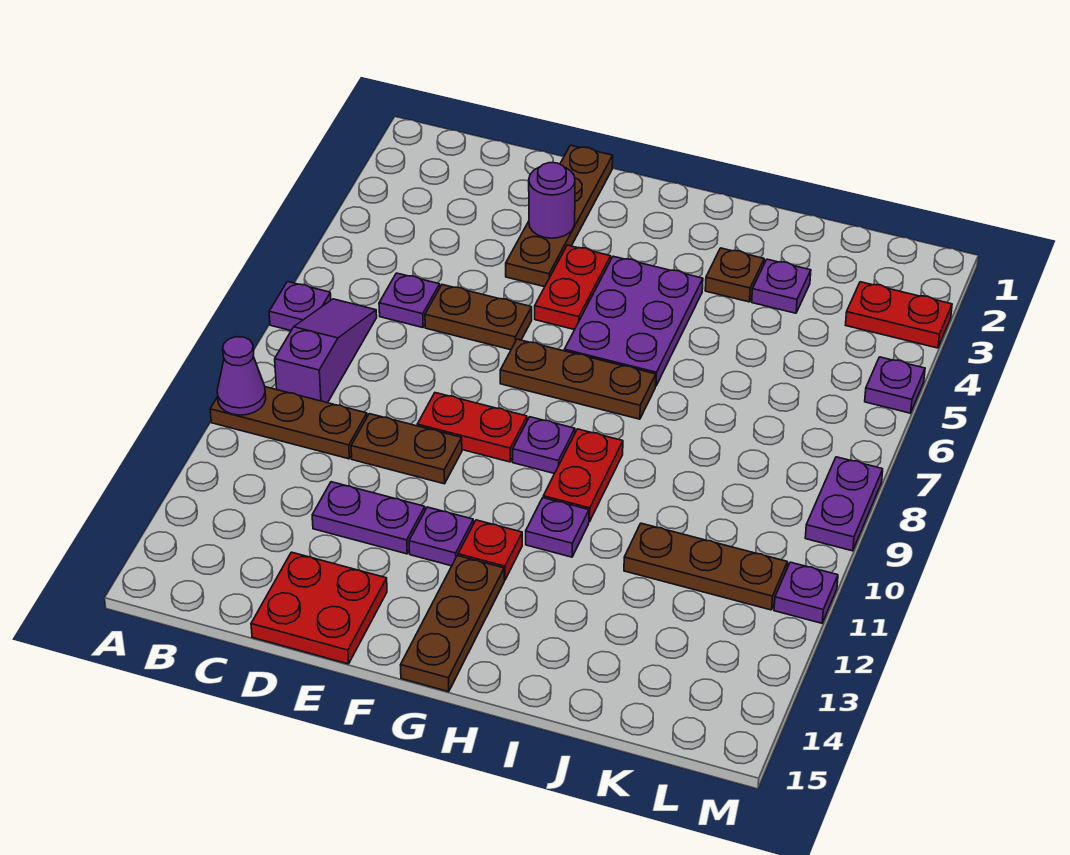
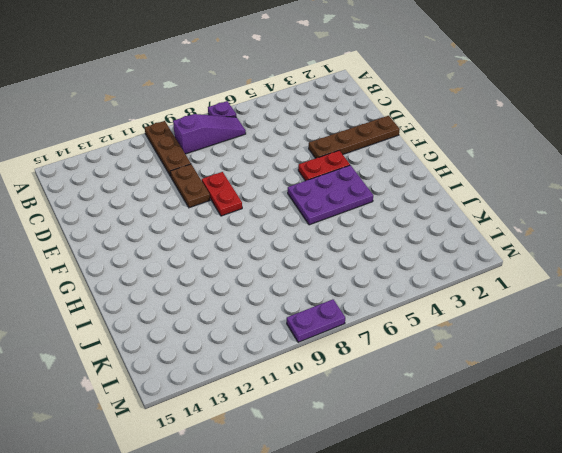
none -> purple plate C6 level 1
none -> brown plate D6:E6 level 1
none -> purple plate D12:E12 level 1

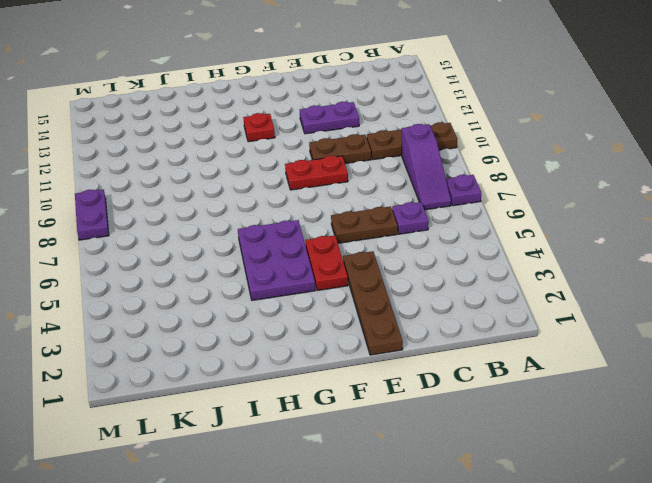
none -> red plate D14:E15 level 1
none -> brown plate F7:H7 level 1
none -> purple plate F12 level 1

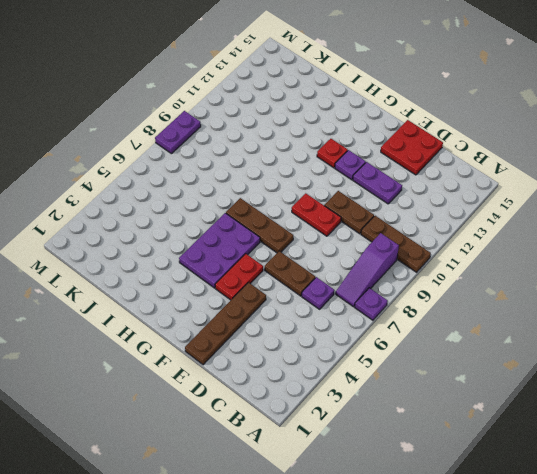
none -> purple plate G9 level 1
none -> brown plate G13:G15 level 1
none -> red plate H9:H10 level 1

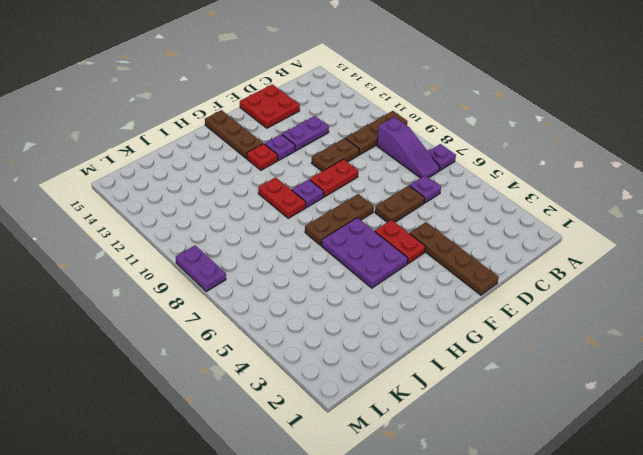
none -> purple plate H11 level 1
none -> brown plate I3 level 1
none -> purple plate J3 level 1

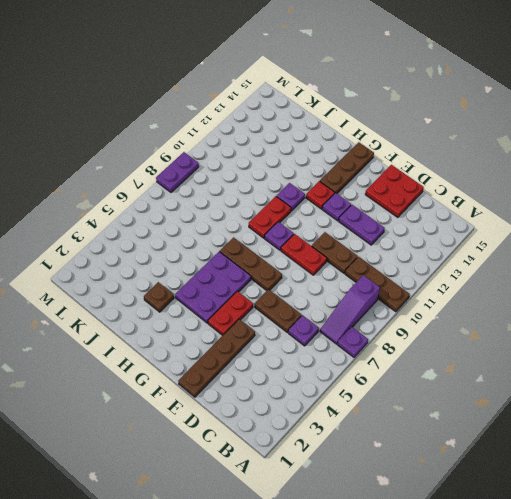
none -> purple plate J3 level 1
none -> brown plate J11:L11 level 1
none -> red plate L3:M3 level 1

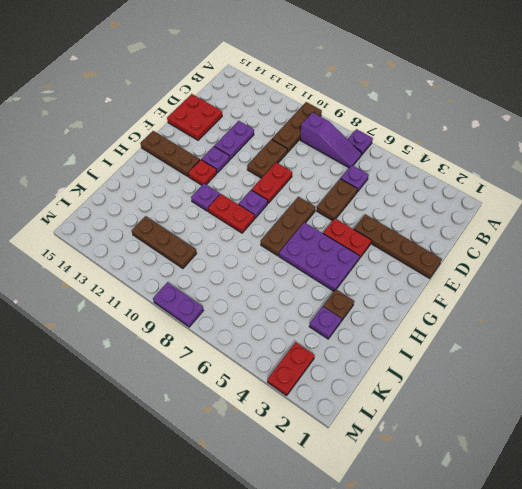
brown plate K10:K12 level 1 -> brown plate J11:L11 level 1
none -> purple plate M5 level 1
none -> purple plate M11 level 1
none -> purple cone A10 level 2

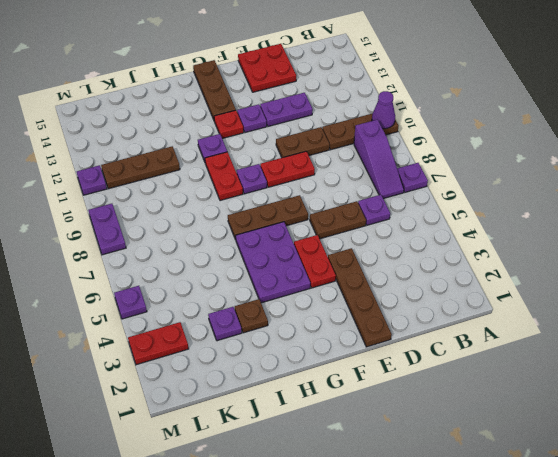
none -> purple round brick E3 level 2

